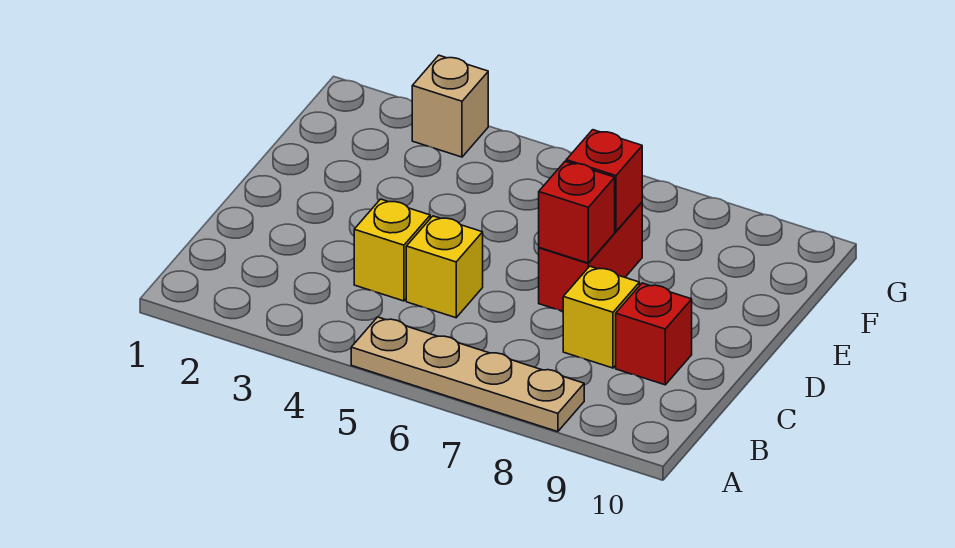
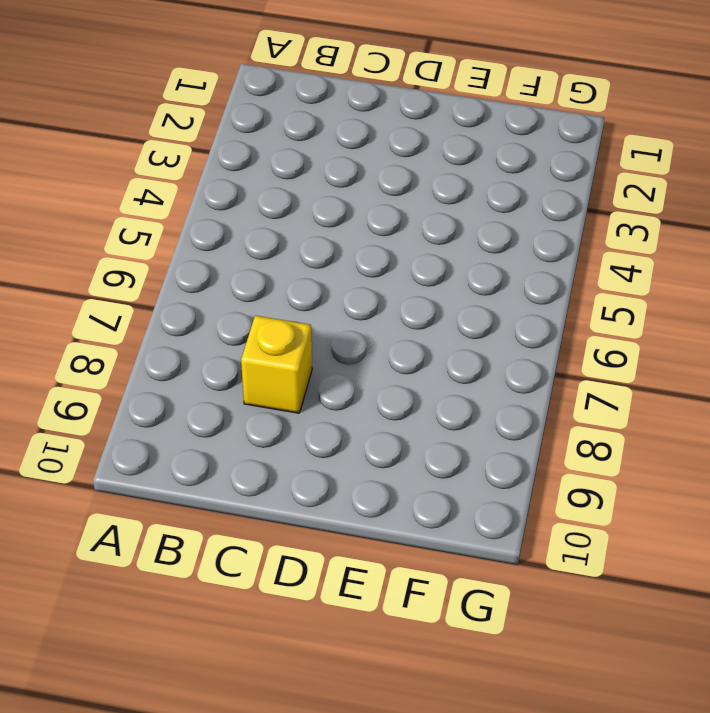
none -> tan plate A5:A8 level 1
none -> yellow brick C4 level 1

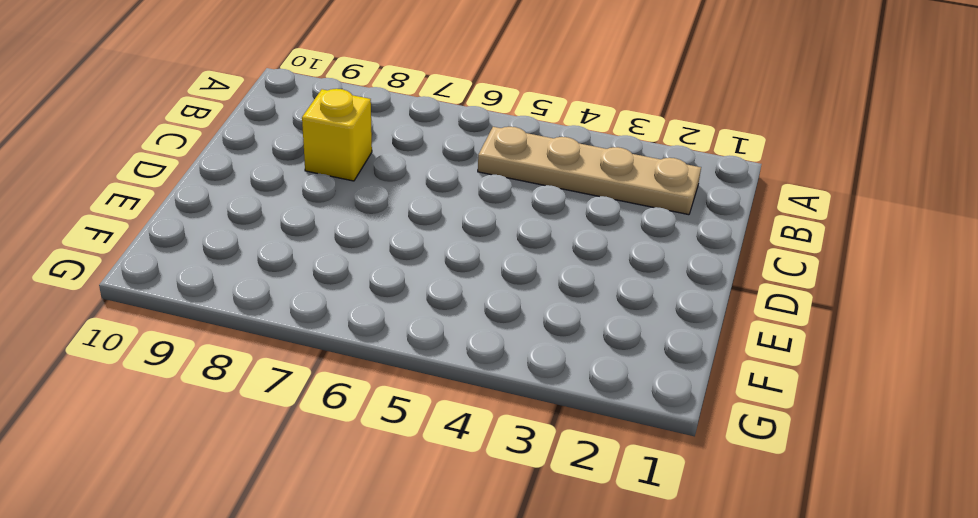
tan plate B2:B5 level 1 -> tan plate A5:A8 level 1
none -> yellow brick C4 level 1
none -> yellow brick C5 level 1

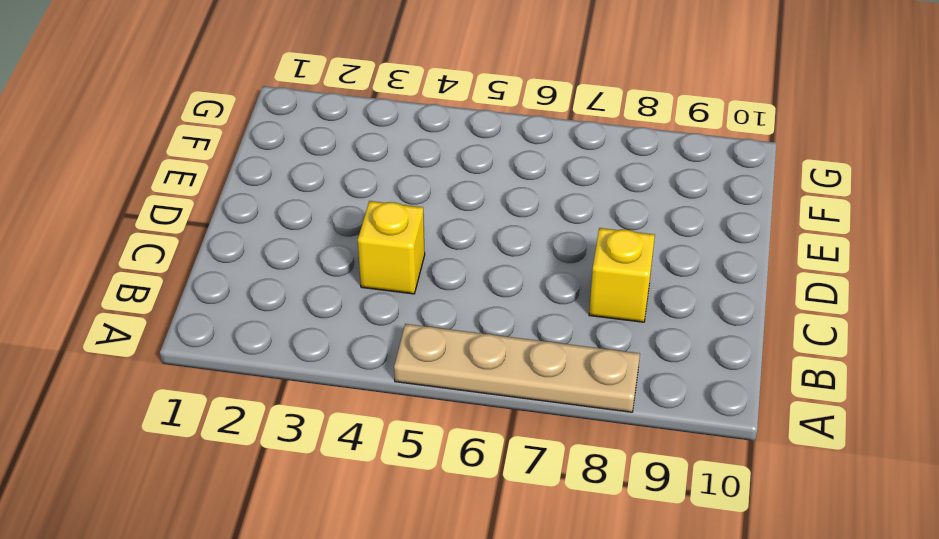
none -> yellow brick C5 level 1
none -> red brick C9 level 1

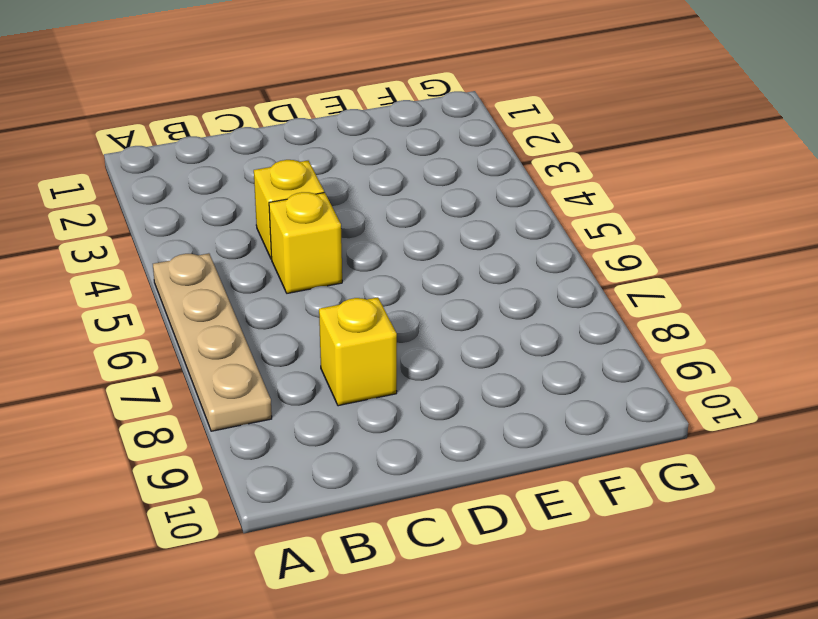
none -> red brick C9 level 1
none -> red brick D7:E7 level 1

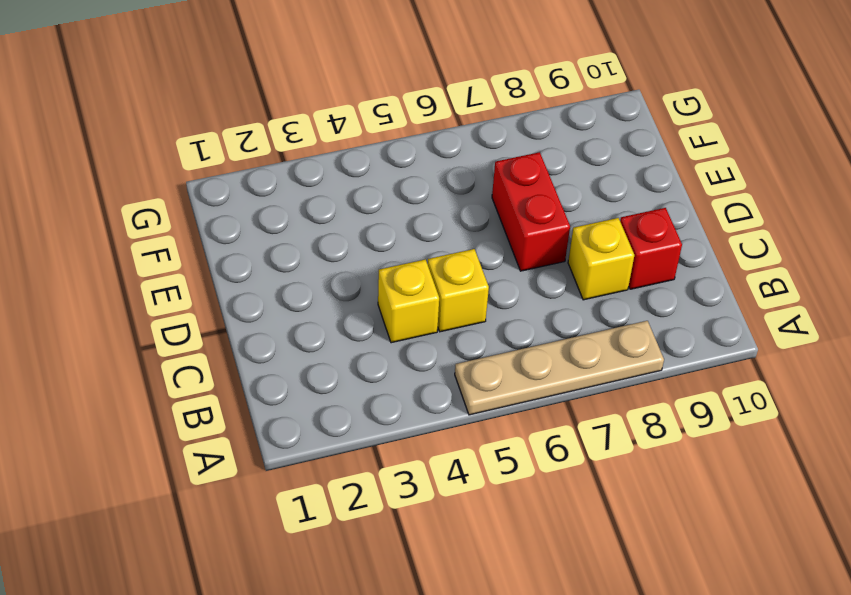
none -> tan brick G3 level 1
none -> red brick D7 level 2

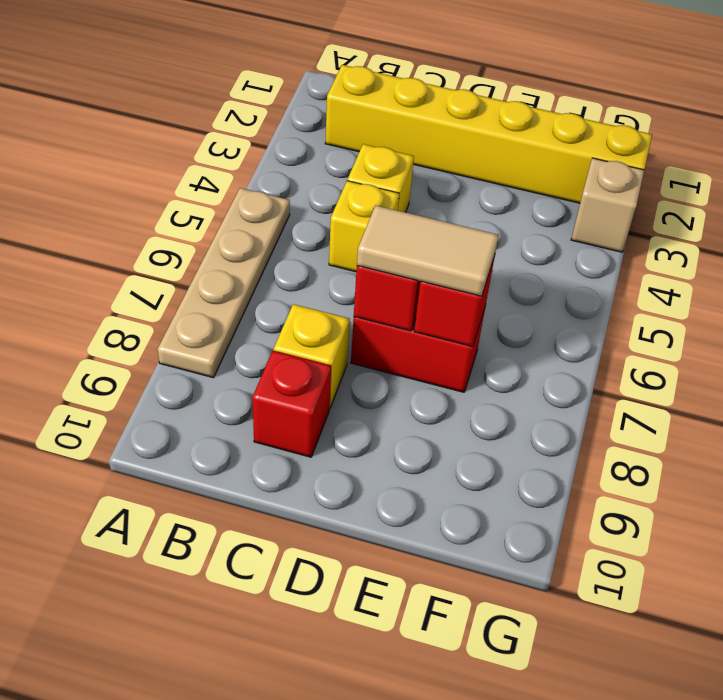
yellow brick B2:G2 level 1 -> none
tan tile D7:E7 level 3 -> none

